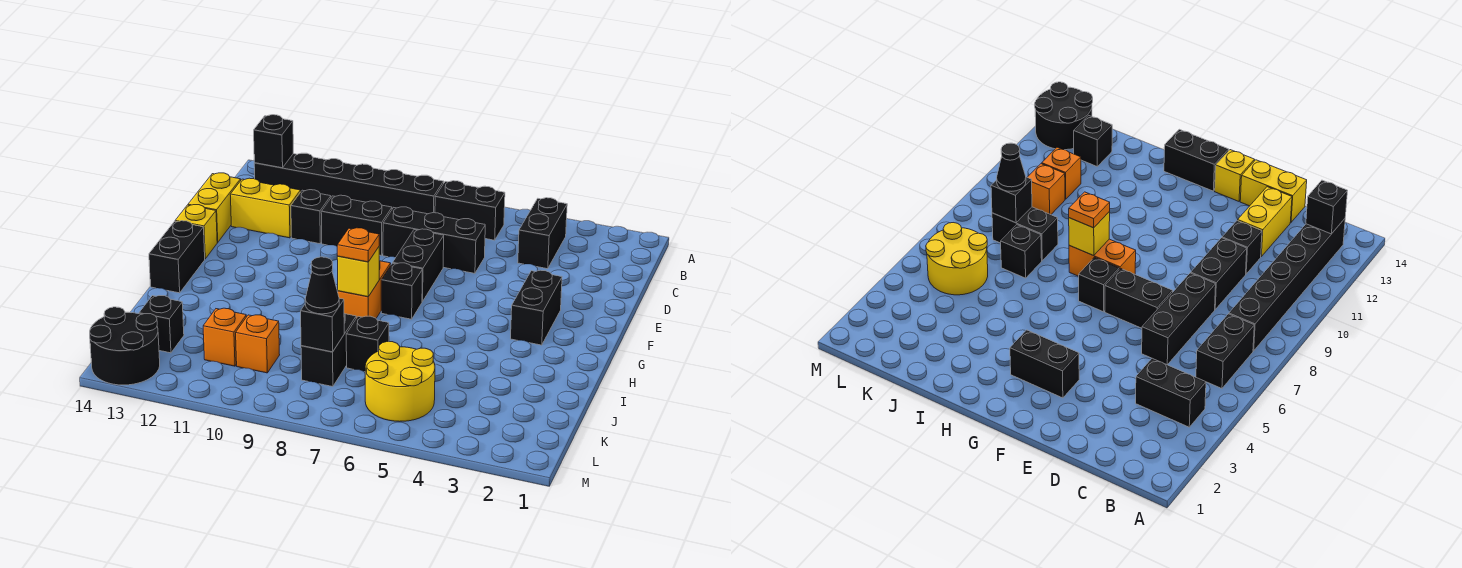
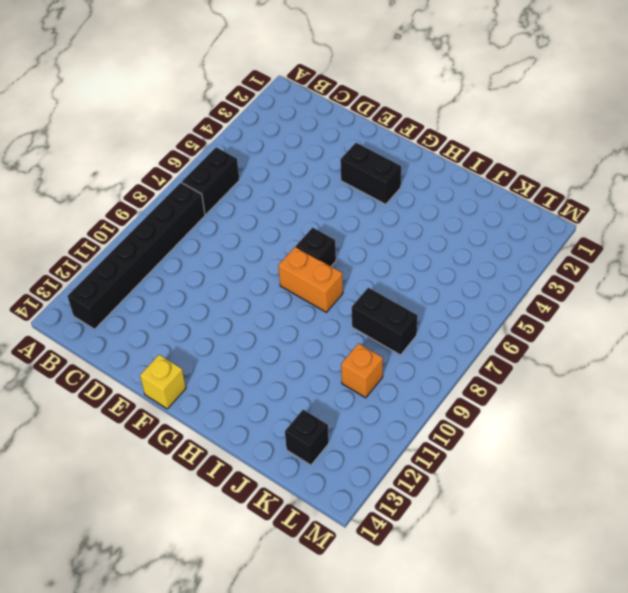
none -> black brick B4:C4 level 1
none -> black brick D6:D8 level 1
none -> black brick D9:D10 level 1

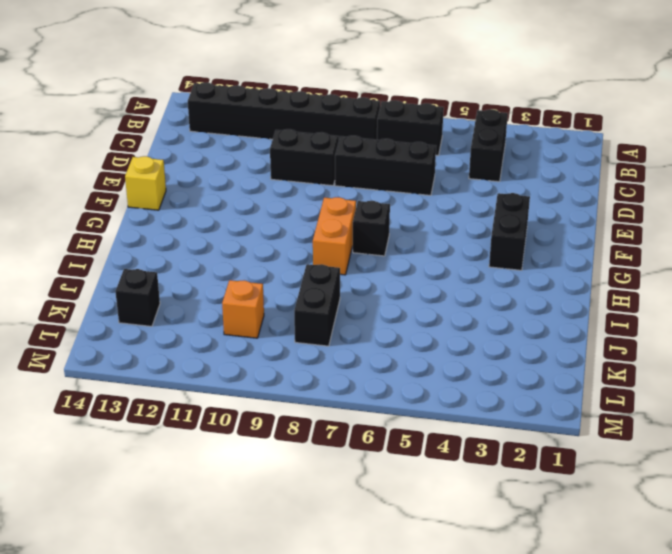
none -> black brick D11 level 1
none -> yellow brick D12:D13 level 1
none -> yellow brick D14:E14 level 1

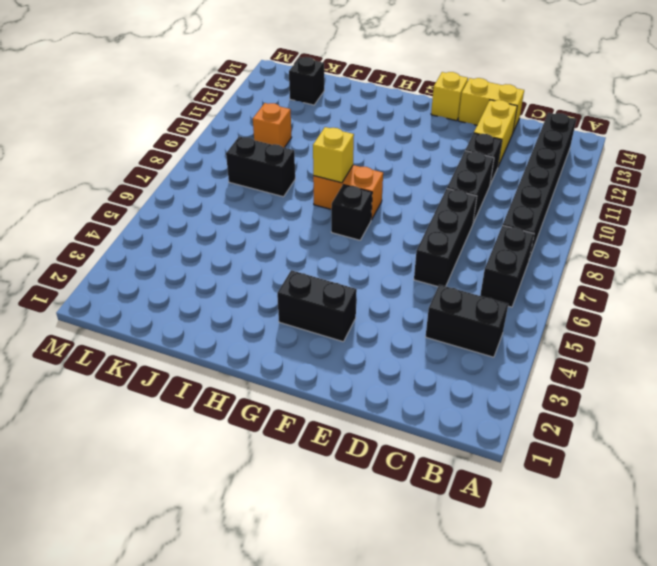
none -> black brick E7:F7 level 1
none -> black brick G14:H14 level 1
none -> black brick J7 level 1

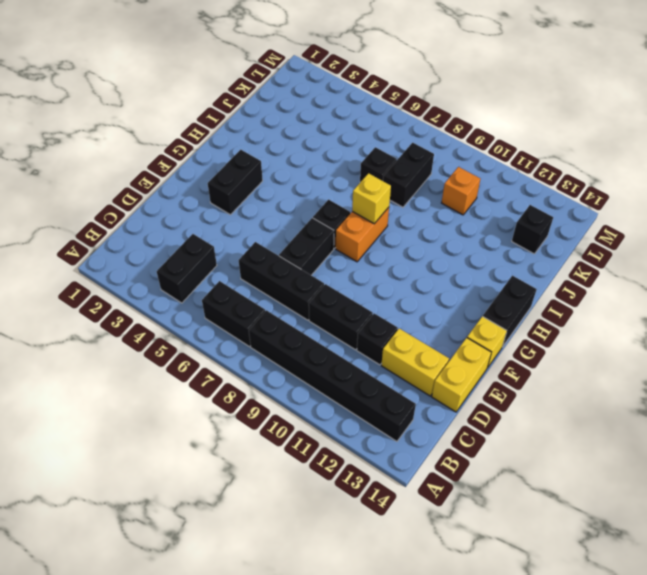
none -> yellow round brick K5:L6 level 1
none -> orange brick K11 level 1
none -> black round brick L13:M14 level 1

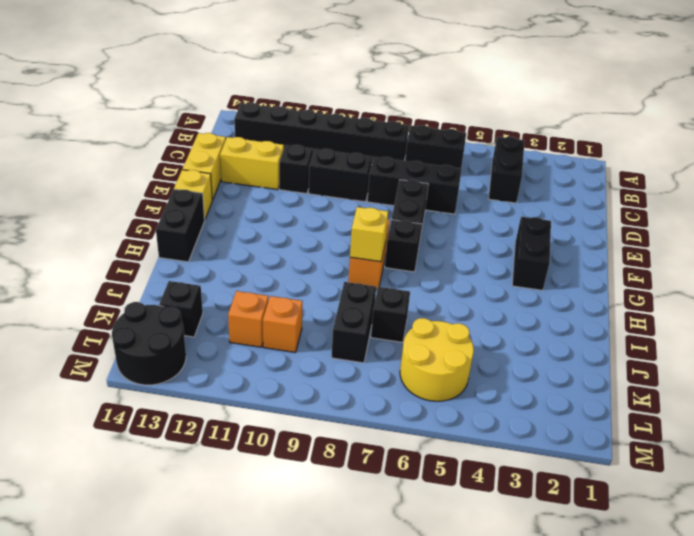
none -> black brick B13 level 2
none -> black brick K8 level 2
none -> orange plate H8 level 3

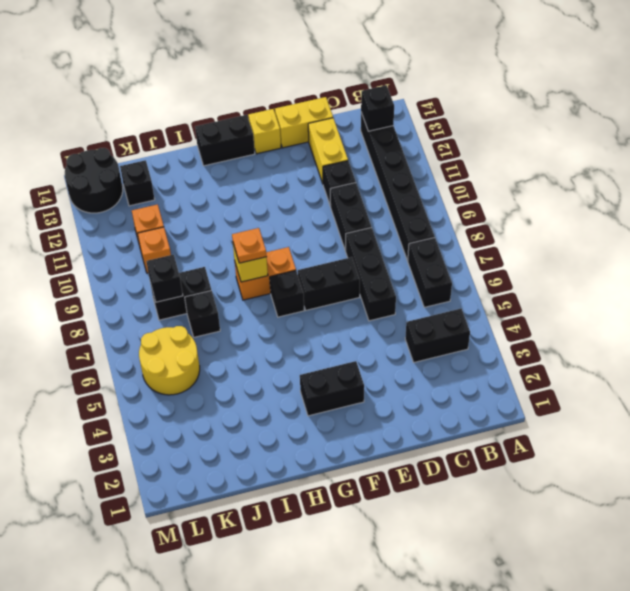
none -> black cone K8 level 3

